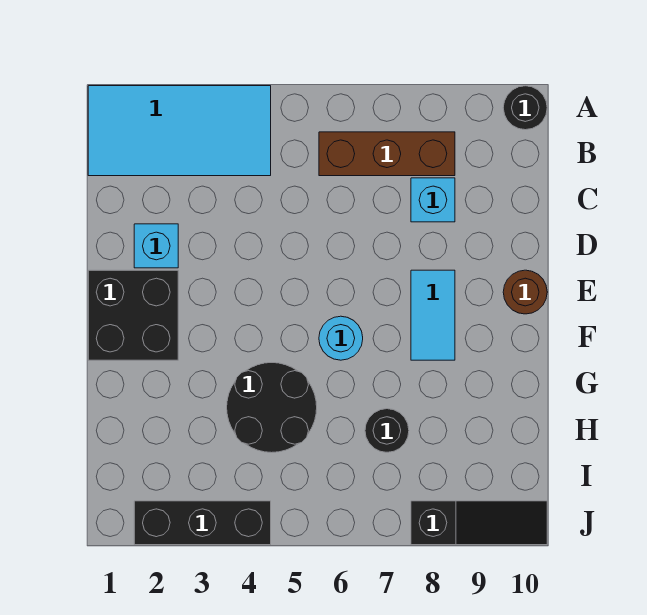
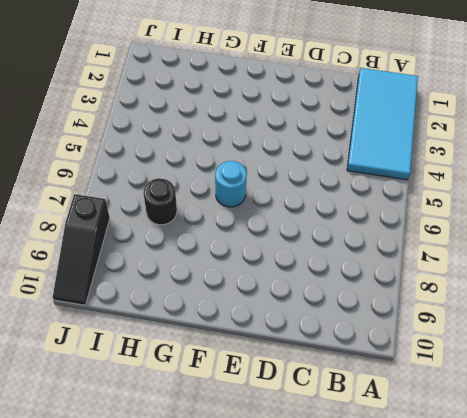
none -> black round brick A10 level 1
none -> brown brick B6:B8 level 1
none -> cyan brick C8 level 1

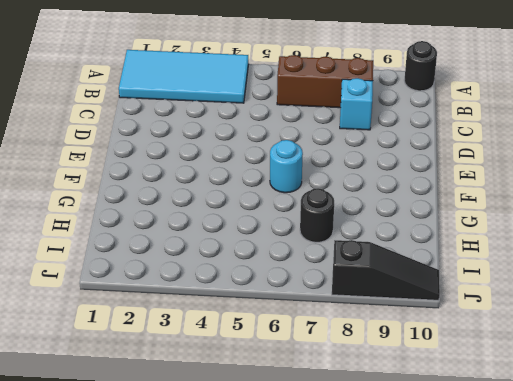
none -> cyan brick D2 level 1
none -> black brick E1:F2 level 1
none -> cyan tile E8:F8 level 1

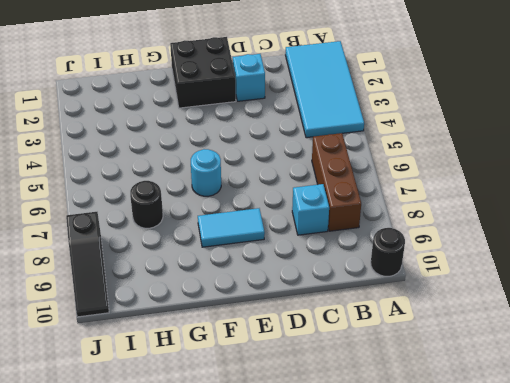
none -> brown round brick E10 level 1
none -> black round brick G4:H5 level 1
none -> black brick J2:J4 level 1

